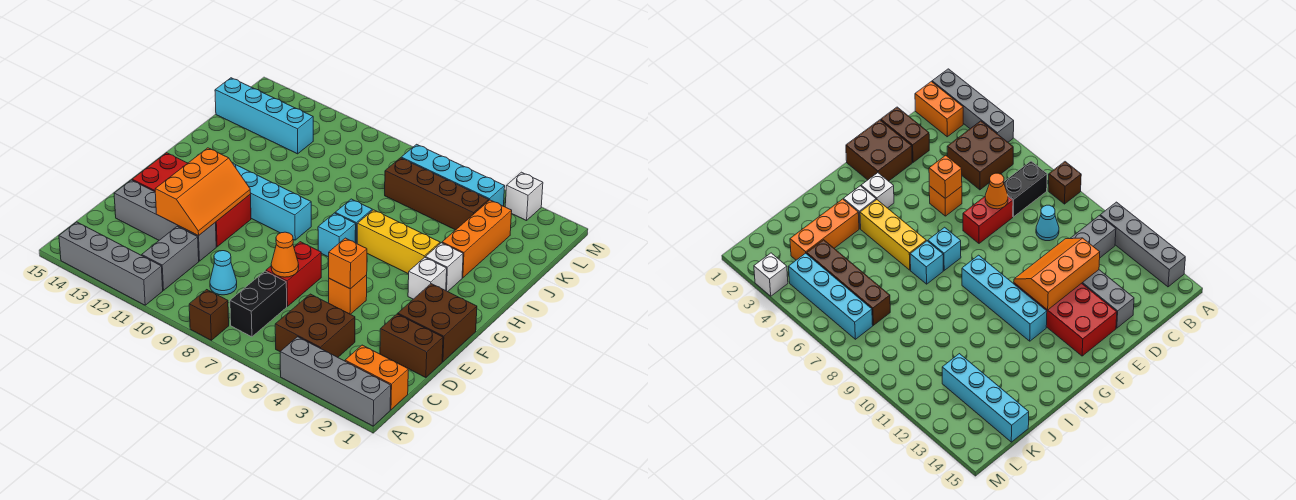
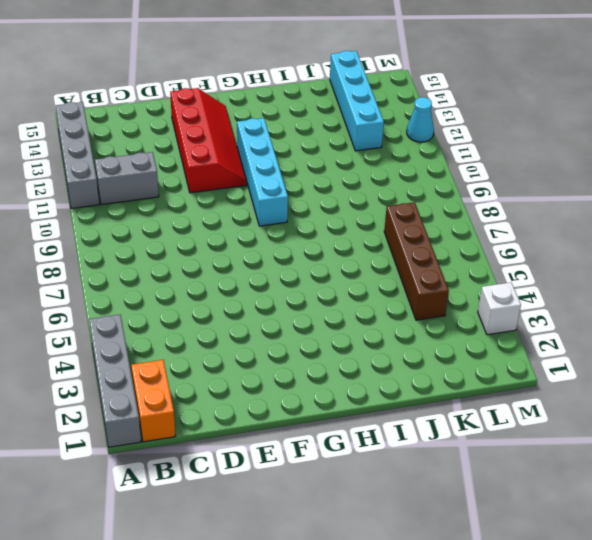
red slope E11:F14 level 1 top E -> red brick E11:F14 level 1
cyan cone M12 level 1 -> cyan cone C9 level 1
none -> brown brick A8 level 1
none -> brown brick B4:C5 level 1
none -> black brick B7:C7 level 1

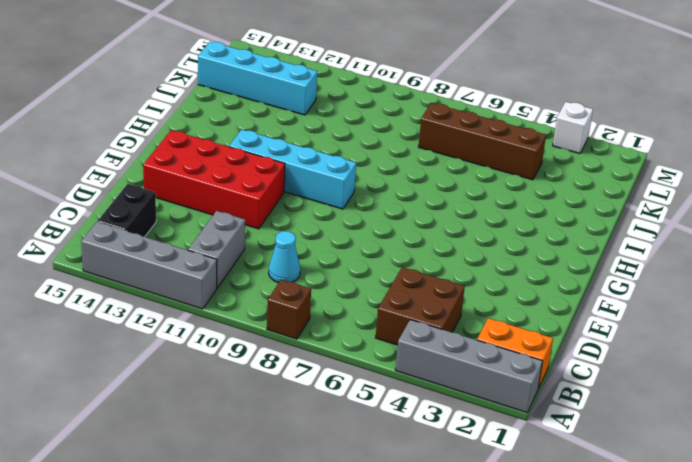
black brick B14:C14 level 1 -> black brick B7:C7 level 1
none -> brown brick D1:D2 level 1
none -> red brick D7:E7 level 1
none -> grey brick D11:D14 level 1

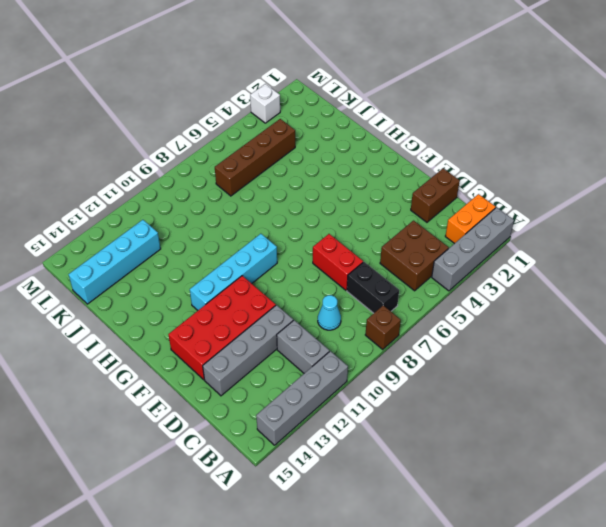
none -> brown brick E1:F2 level 1
none -> orange brick E5 level 1
none -> white brick G3 level 1

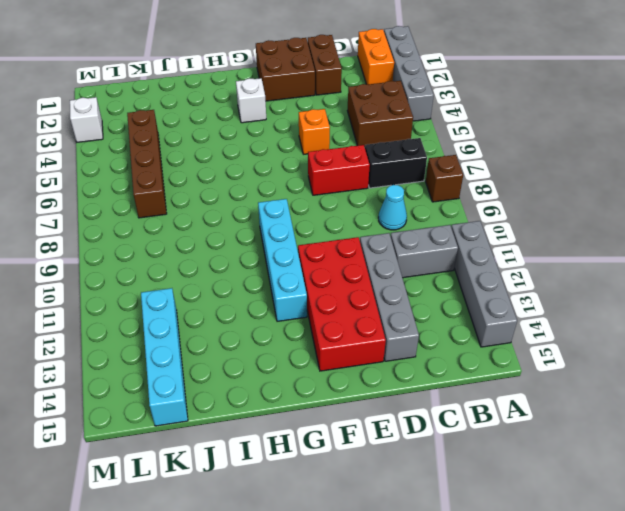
none -> cyan brick G7 level 1
none -> white brick H3 level 1
none -> yellow brick H4:H6 level 1

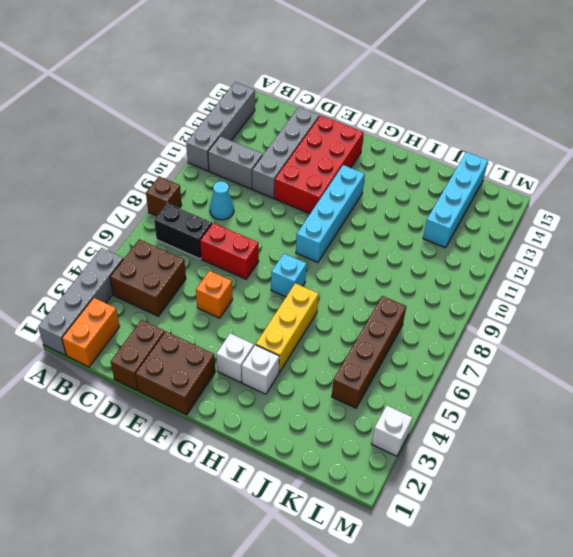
none -> cyan brick H7 level 1
none -> orange brick I3:K3 level 1
none -> cyan brick L4:L7 level 1

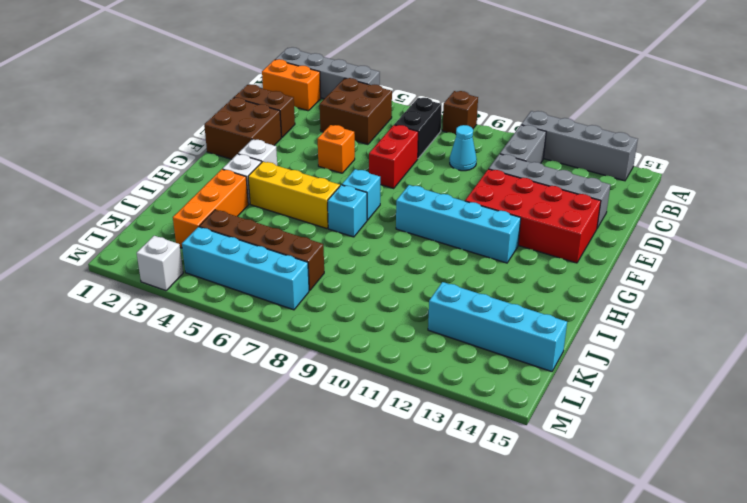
none -> orange cone D7 level 2
none -> orange slope D11:F12 level 2 top 12
none -> orange brick E5 level 2

